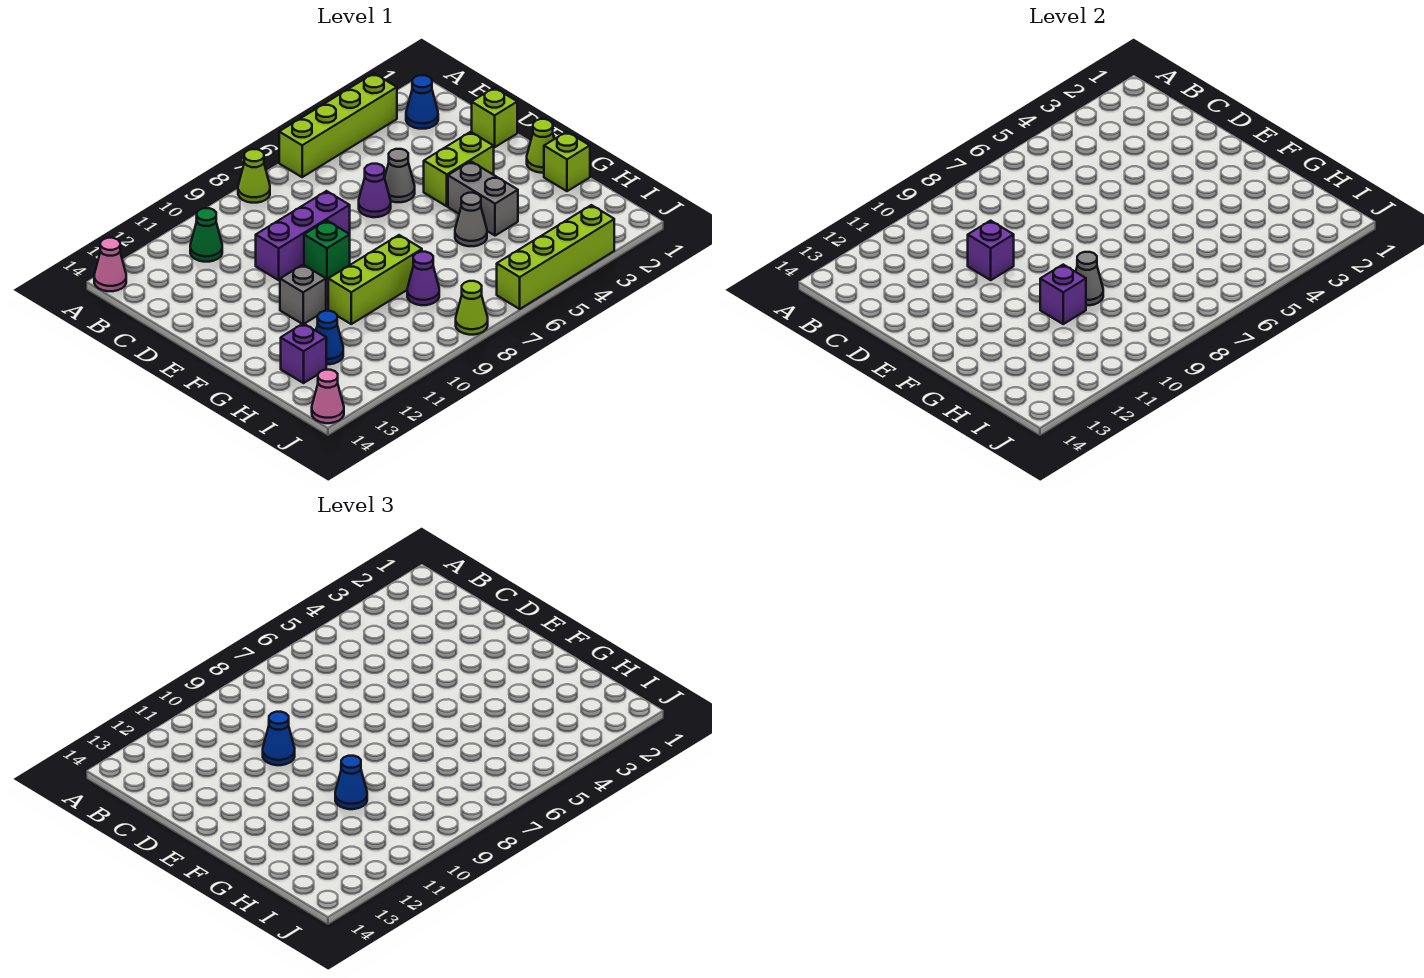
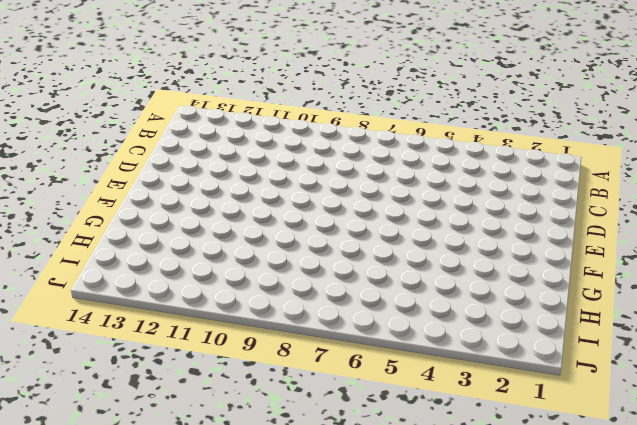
none -> lime brick A3:A6 level 1
none -> lime cone A8 level 1
none -> pink cone A14 level 1

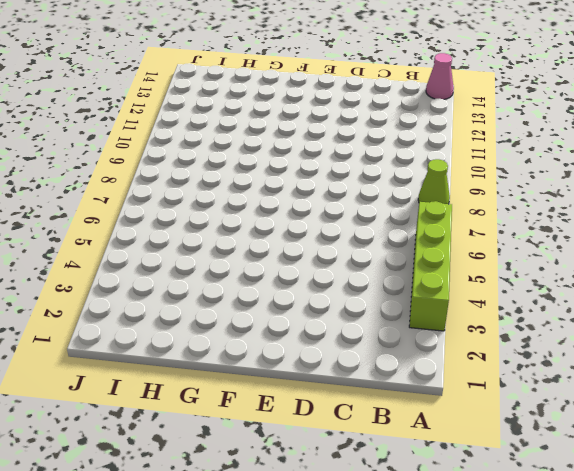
none -> blue cone B2 level 1
none -> green cone B11 level 1
none -> lime brick D1 level 1

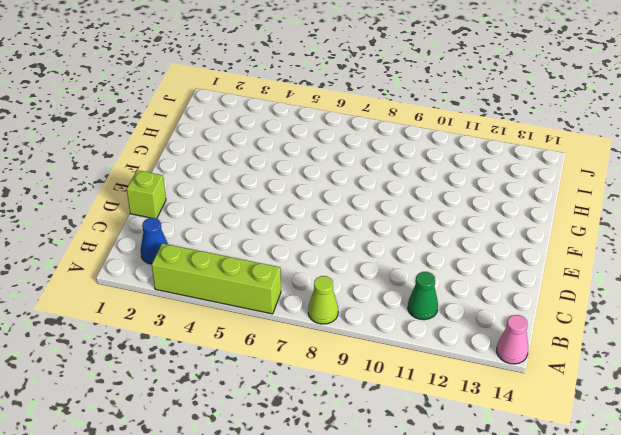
none -> grey cone D5 level 1
none -> purple cone D6 level 1
none -> purple brick D8:D10 level 1

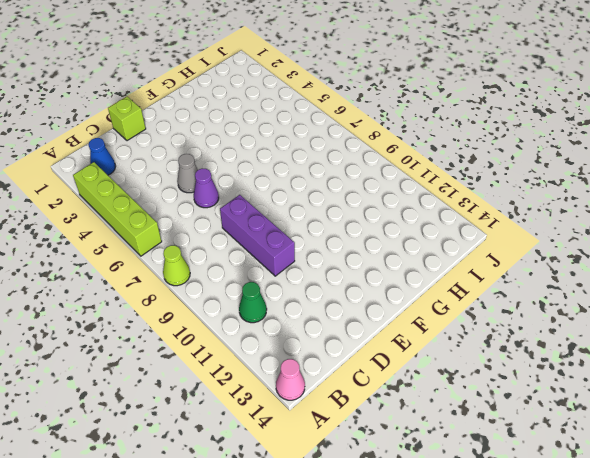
none -> lime brick E3:E4 level 1
none -> green brick E9 level 1
none -> lime cone F1 level 1

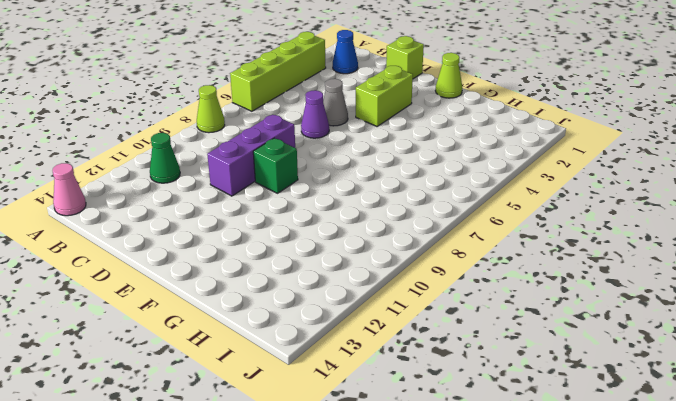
none -> grey brick F4:G4 level 1
none -> grey brick F11 level 1
none -> lime brick G1 level 1

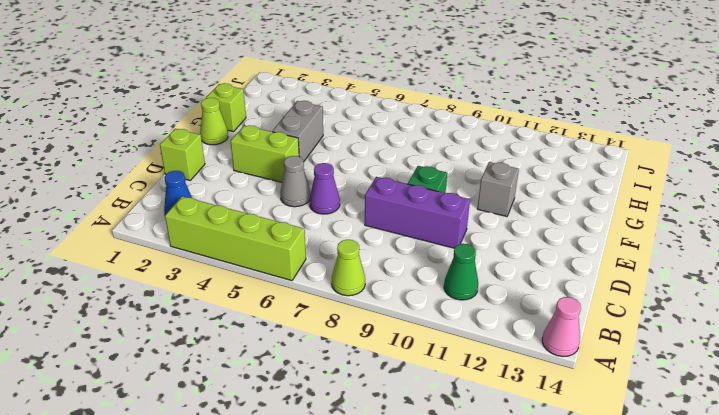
none -> grey cone G5 level 1
none -> lime brick G8:G10 level 1
none -> purple cone H8 level 1

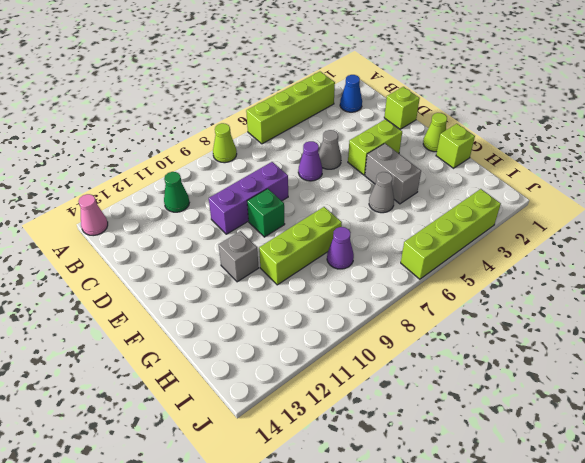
none -> blue cone H12 level 1
none -> purple brick H13 level 1
none -> lime cone J8 level 1

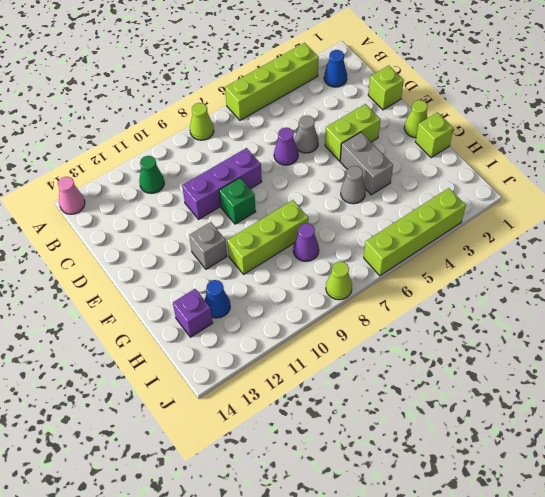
none -> pink cone J14 level 1
none -> purple brick D10 level 2
none -> grey cone G9 level 2

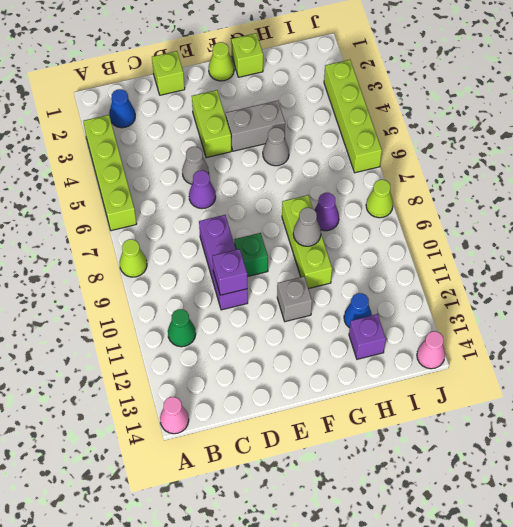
none -> purple brick G10 level 2
none -> blue cone D10 level 3
none -> blue cone G10 level 3

